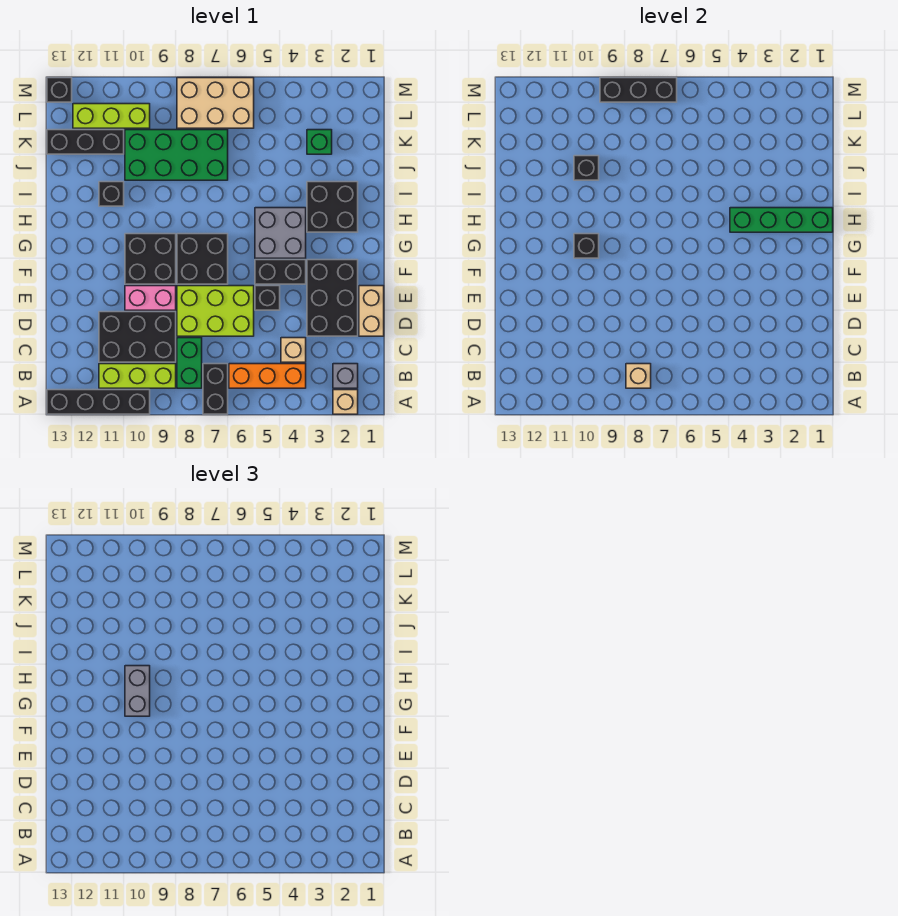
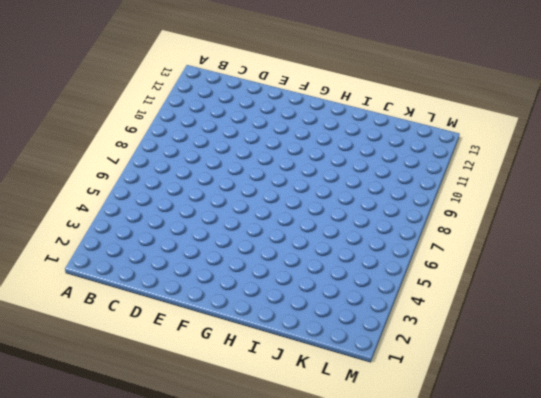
none -> tan brick A2 level 1
none -> black brick A7:B7 level 1
none -> black brick A10:A13 level 1
none -> grey brick B2 level 1

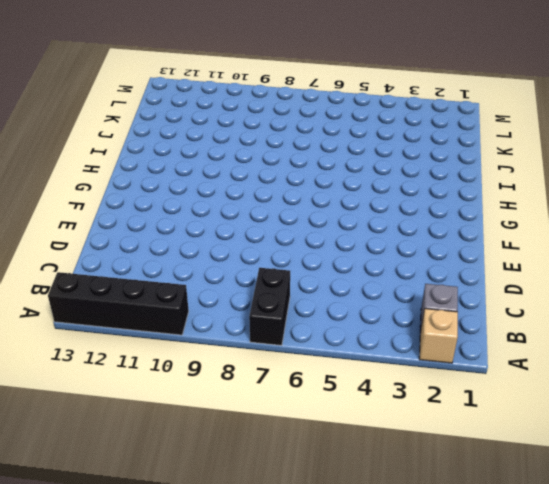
none -> orange brick B4:B6 level 1
none -> green brick B8:C8 level 1
none -> lime brick B9:B11 level 1
none -> tan brick C4 level 1

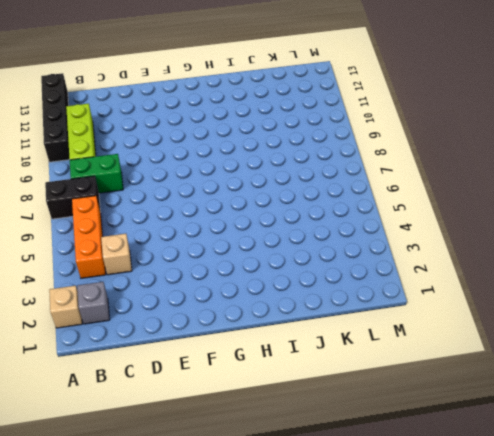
none -> black brick C9:D11 level 1
none -> tan brick D1:E1 level 1
none -> black brick D2:F3 level 1
none -> lime brick D6:E8 level 1

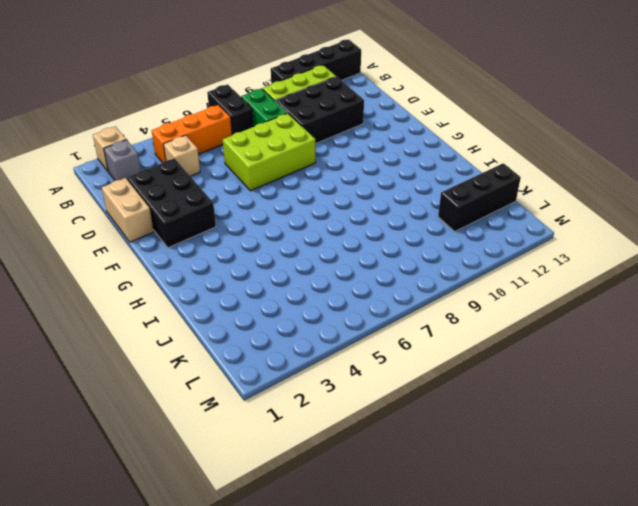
none -> black brick E5 level 1
none -> pink brick E9:E10 level 1
none -> black brick F4:F5 level 1
none -> black brick F7:G8 level 1

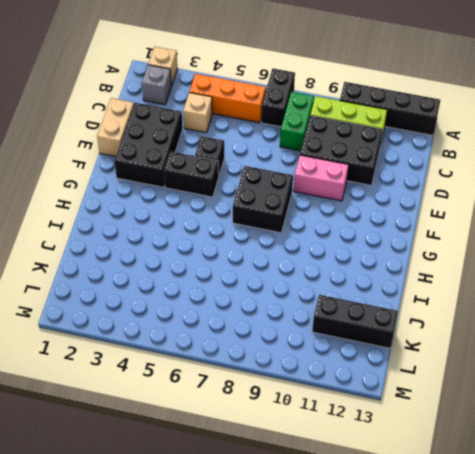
none -> lime brick D6:E8 level 1
none -> black brick F9:G10 level 1
none -> grey brick G4:H5 level 1
none -> black brick H2:I3 level 1

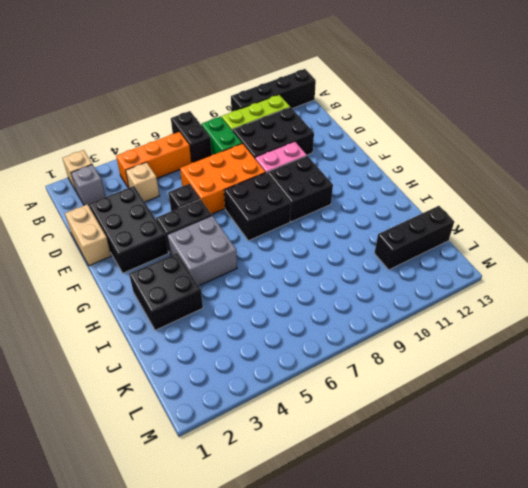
orange brick D6:E8 level 1 -> lime brick D6:E8 level 1
none -> black brick I11 level 1
none -> green brick J7:K10 level 1
none -> green brick K3 level 1
none -> tan brick L6:M8 level 1

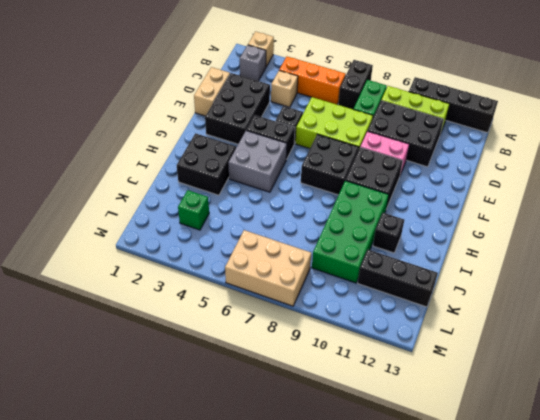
green brick H9:K10 level 1 -> green brick J7:K10 level 1
none -> lime brick L10:L12 level 1
none -> black brick M13 level 1
none -> tan brick B8 level 2
none -> black brick G10 level 2

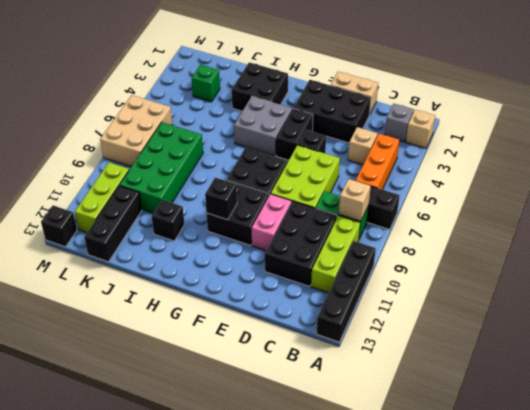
none -> green brick H1:H4 level 2
none -> black brick J10 level 2
none -> black brick M7:M9 level 2
none -> grey brick G10:H10 level 3

